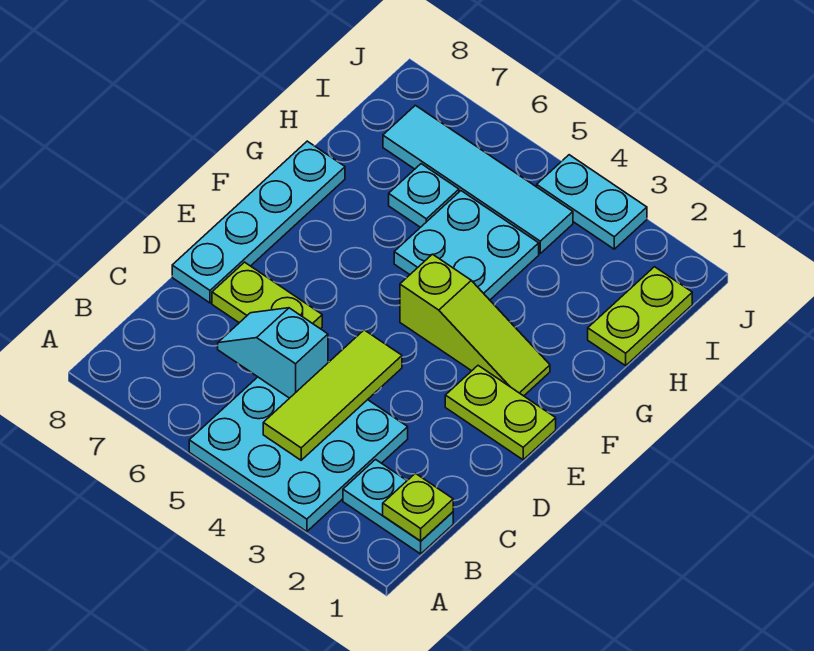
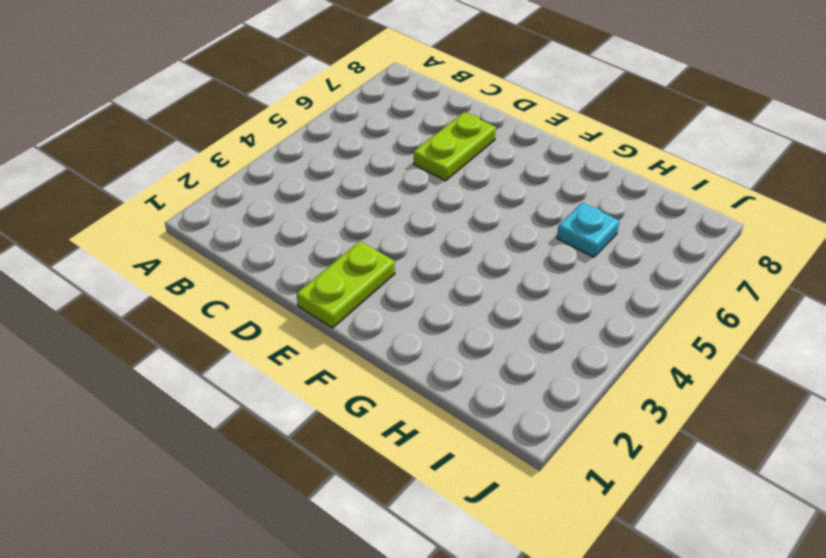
none -> cyan plate A3:C5 level 1
none -> cyan plate B1:B2 level 1
none -> cyan plate D8:G8 level 1

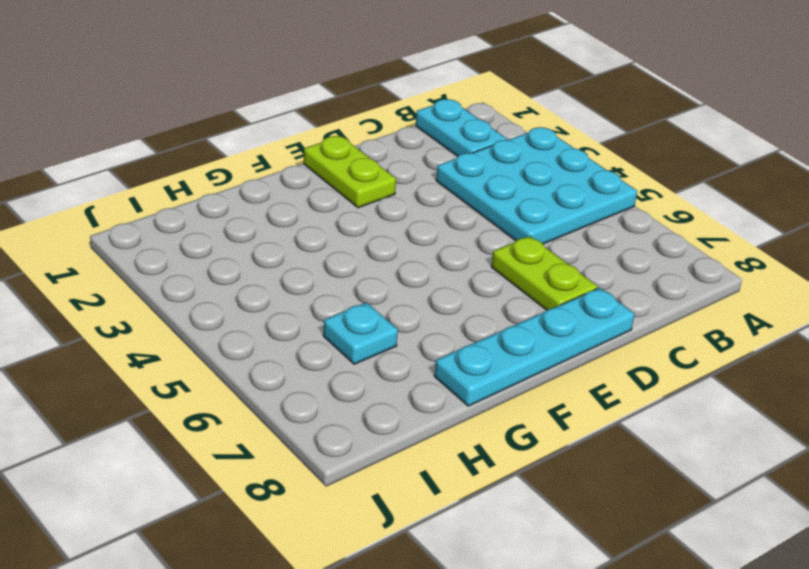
none -> lime slope F2:F4 level 1 top 4
none -> cyan plate G4:H5 level 1
none -> lime plate H1:I1 level 1

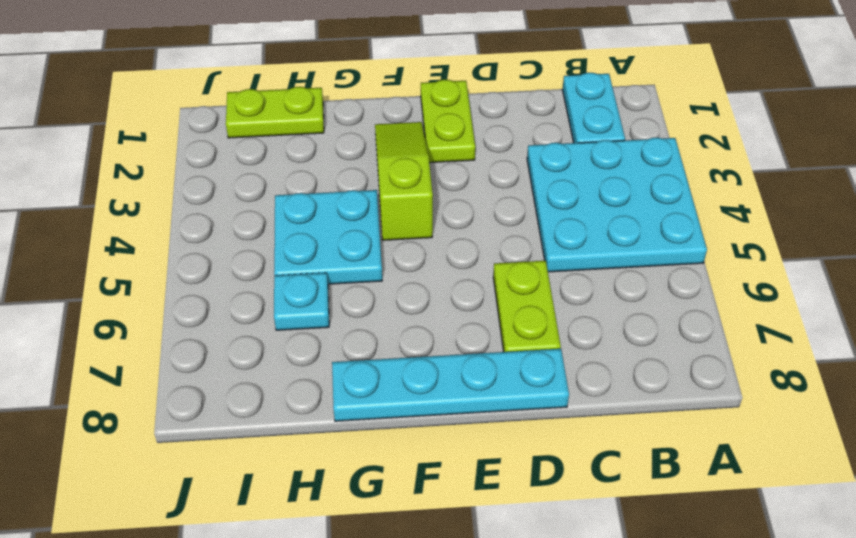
none -> cyan tile I4:I7 level 1
none -> cyan plate J3:J4 level 1
none -> lime plate B1 level 2

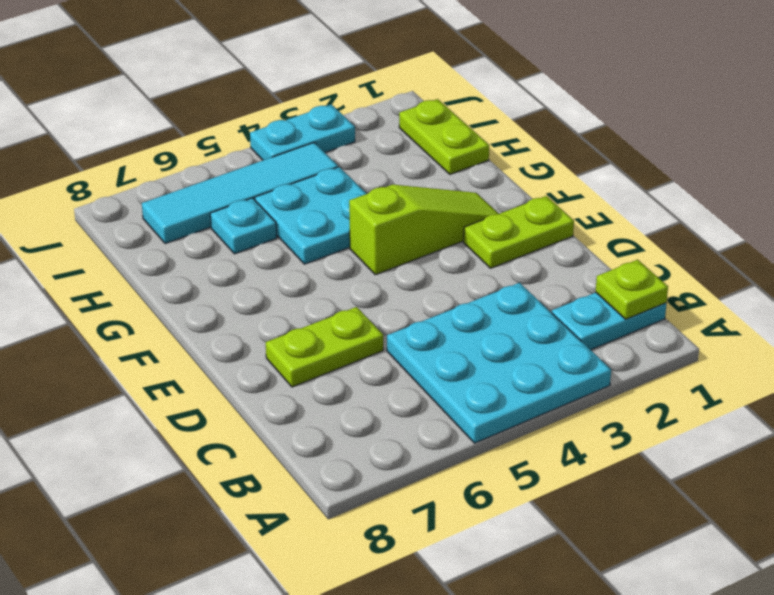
none -> cyan plate D8:G8 level 1
none -> lime tile B4:D4 level 2
none -> cyan slope C5:C6 level 2 top 5

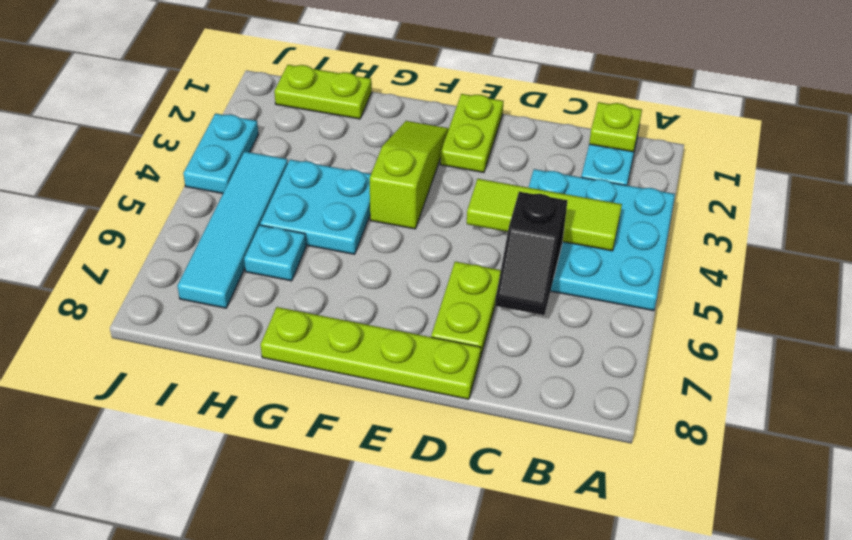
black slope C5:C6 level 2 top 5 -> cyan slope C5:C6 level 2 top 5
lime plate D8:G8 level 1 -> cyan plate D8:G8 level 1

